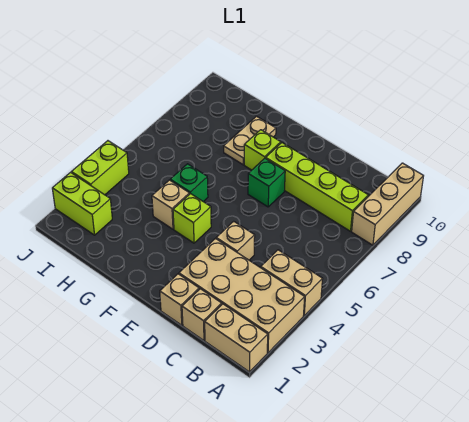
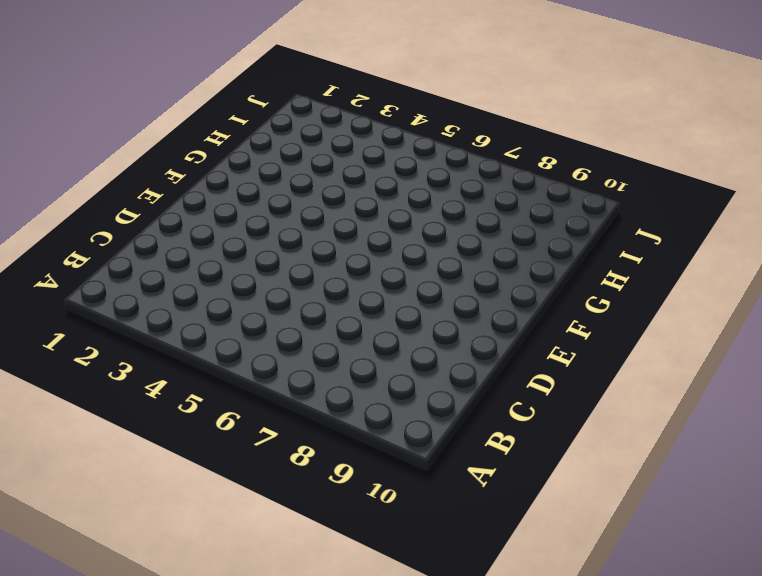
none -> tan brick A1:B1 level 1
none -> tan brick A2:D3 level 1
none -> tan brick A4:B4 level 1

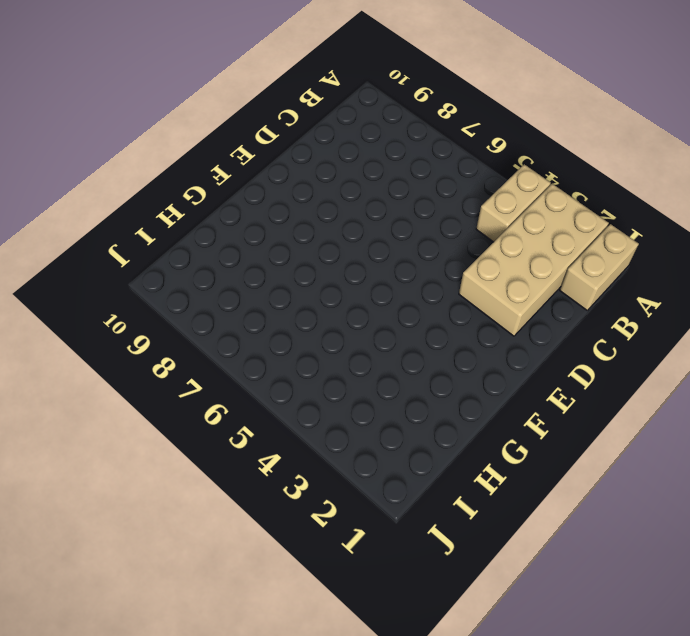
none -> tan brick A8:A10 level 1
none -> lime brick B8:E8 level 1
none -> tan brick C1 level 1

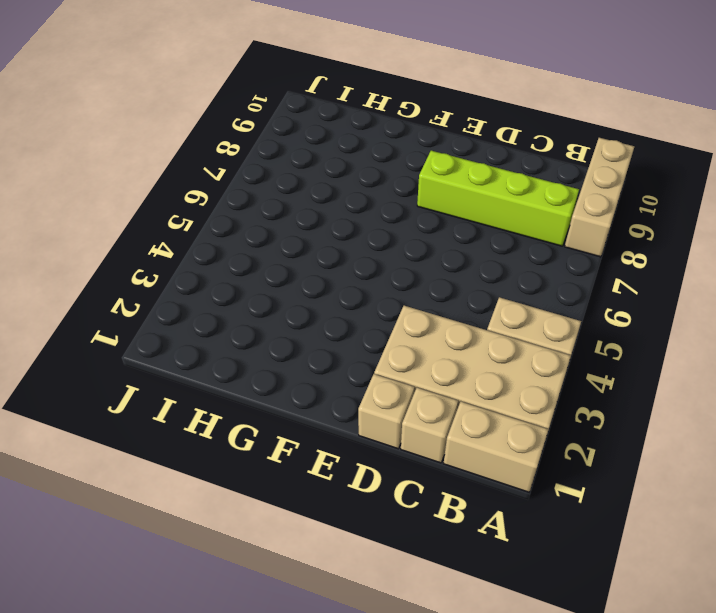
none -> tan brick D4 level 1
none -> green brick E7 level 1
none -> lime brick F4 level 1

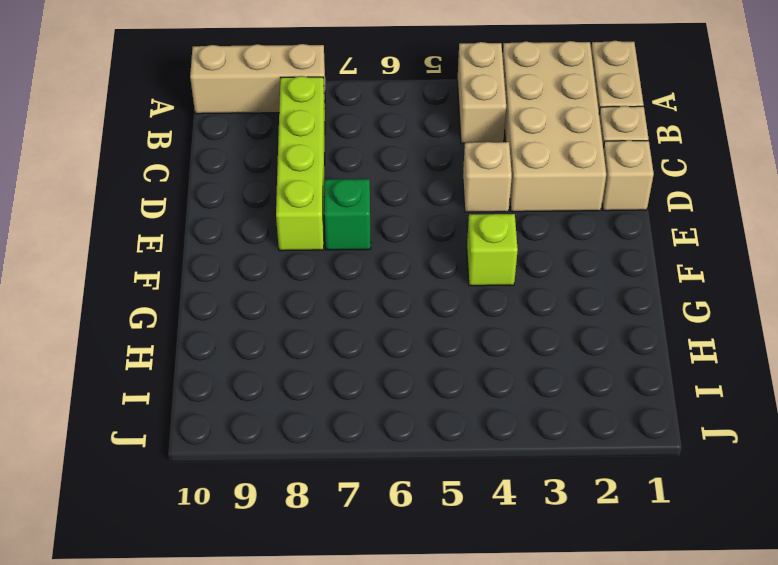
none -> lime brick F8 level 1
none -> tan brick G4 level 1
none -> green brick G5 level 1

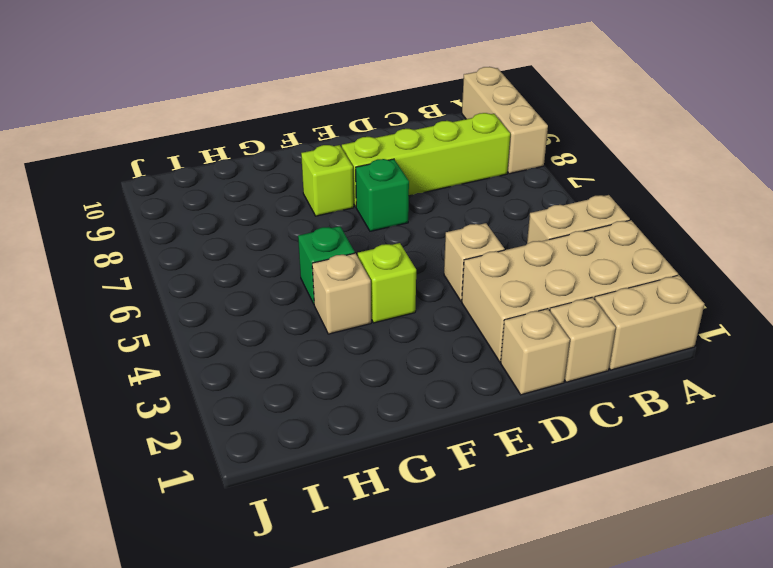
none -> tan plate G8:G9 level 1
none -> lime brick I2:J2 level 1
none -> lime brick J3:J4 level 1

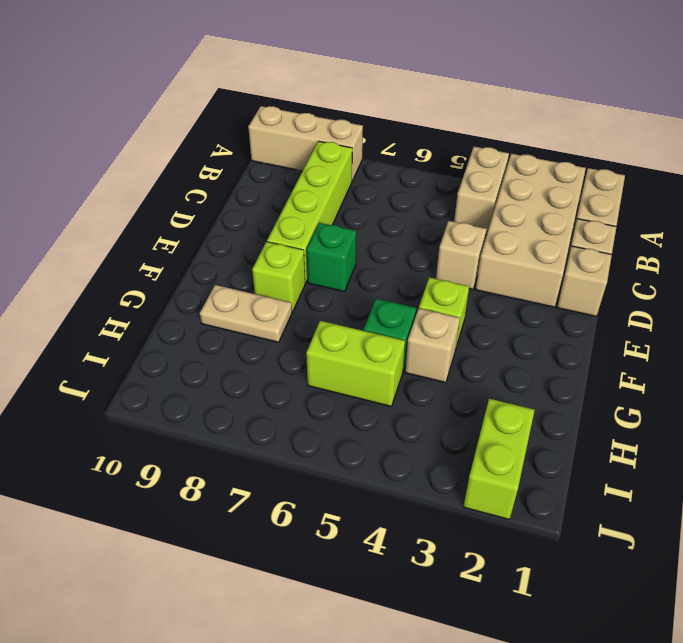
lime brick H5:H6 level 1 -> lime brick J3:J4 level 1

